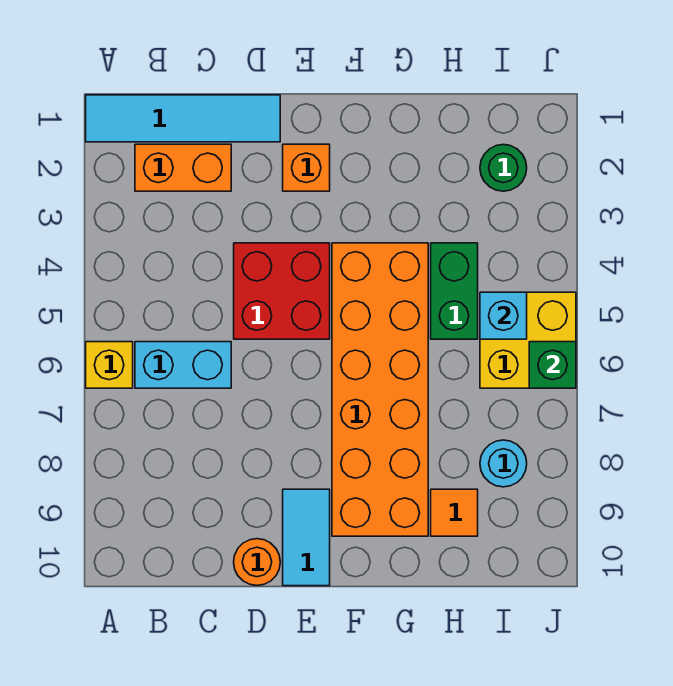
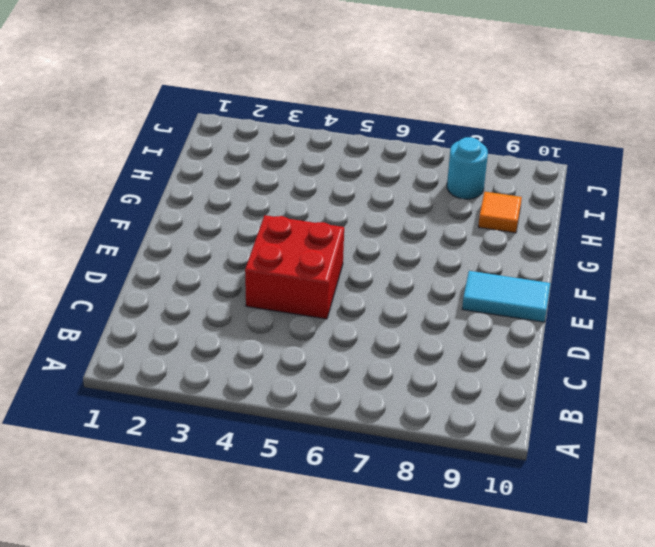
none -> cyan tile A1:D1 level 1
none -> yellow brick A6 level 1
none -> orange brick B2:C2 level 1

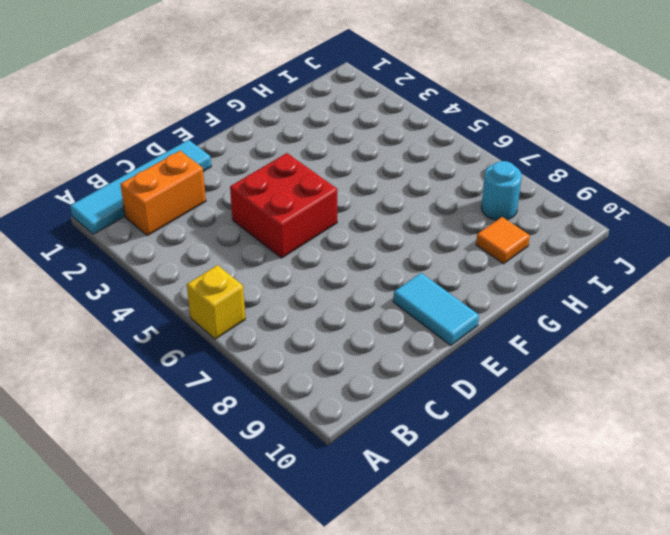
none -> cyan brick B6:C6 level 1
none -> orange round brick D10 level 1
none -> orange brick E2 level 1

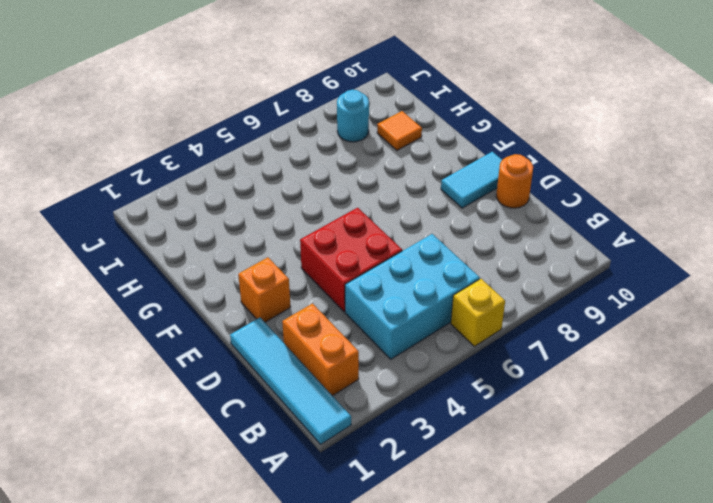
cyan brick B4:C6 level 1 -> cyan brick B6:C6 level 1
none -> orange brick F4:G9 level 1
none -> green brick H4:H5 level 1
none -> green round brick I2 level 1

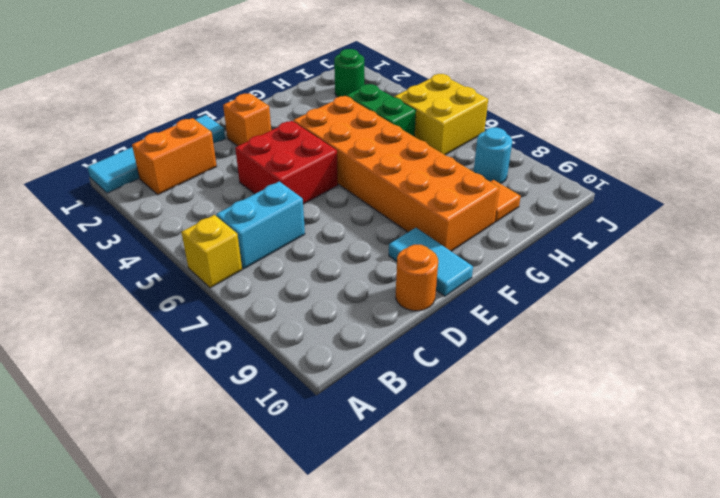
none -> cyan brick I5 level 2
none -> green brick J6 level 2

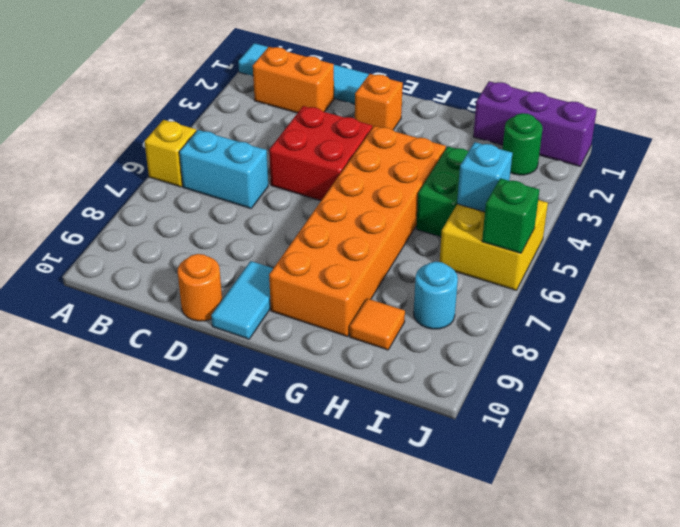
purple brick H1:J1 level 1 -> none

